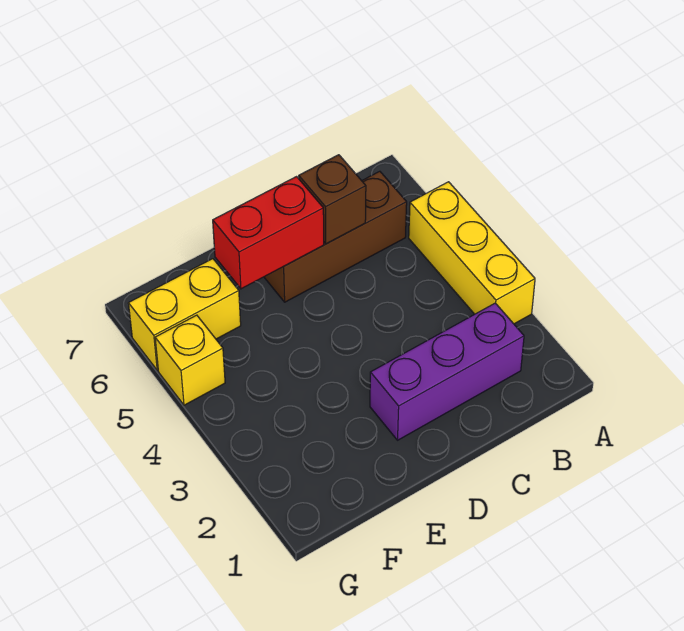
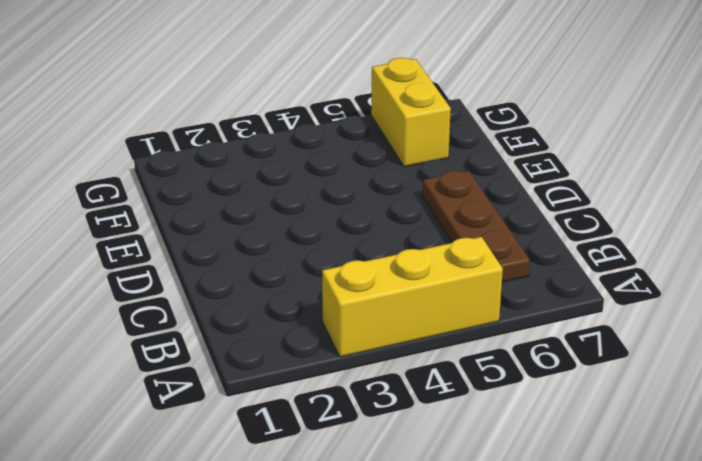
brown plate B6:D6 level 1 -> brown brick B6:D6 level 1
none -> purple brick B2:D2 level 1
none -> yellow brick G5 level 1

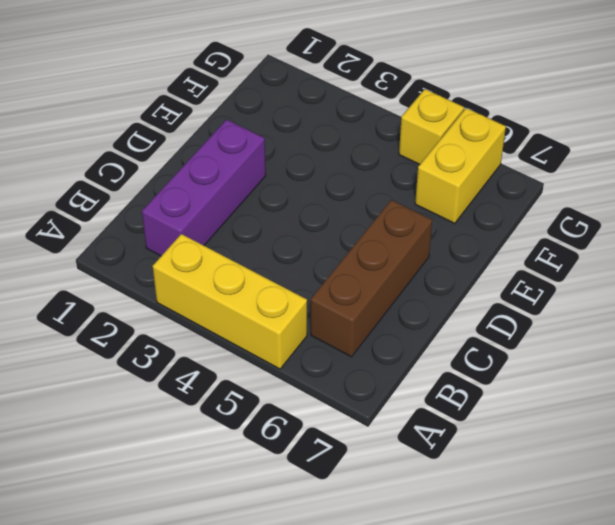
none -> brown brick C6 level 2
none -> red brick D6:E6 level 2

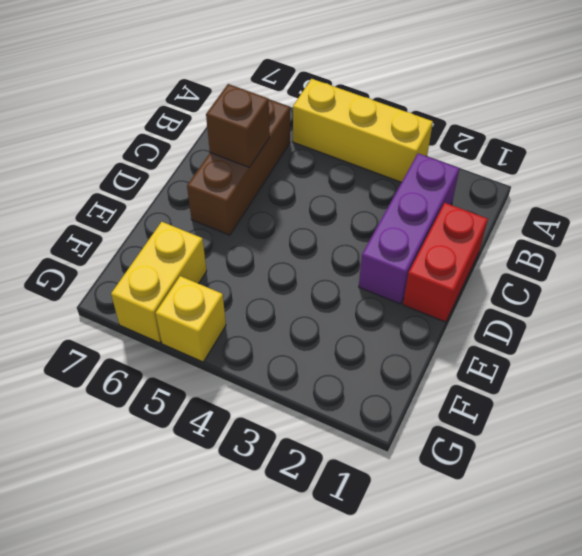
red brick C1:D1 level 1 -> red brick D6:E6 level 2

